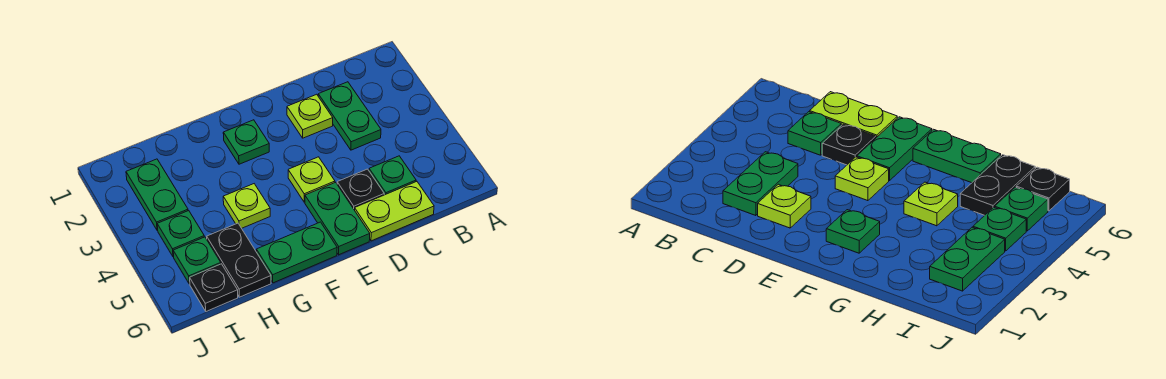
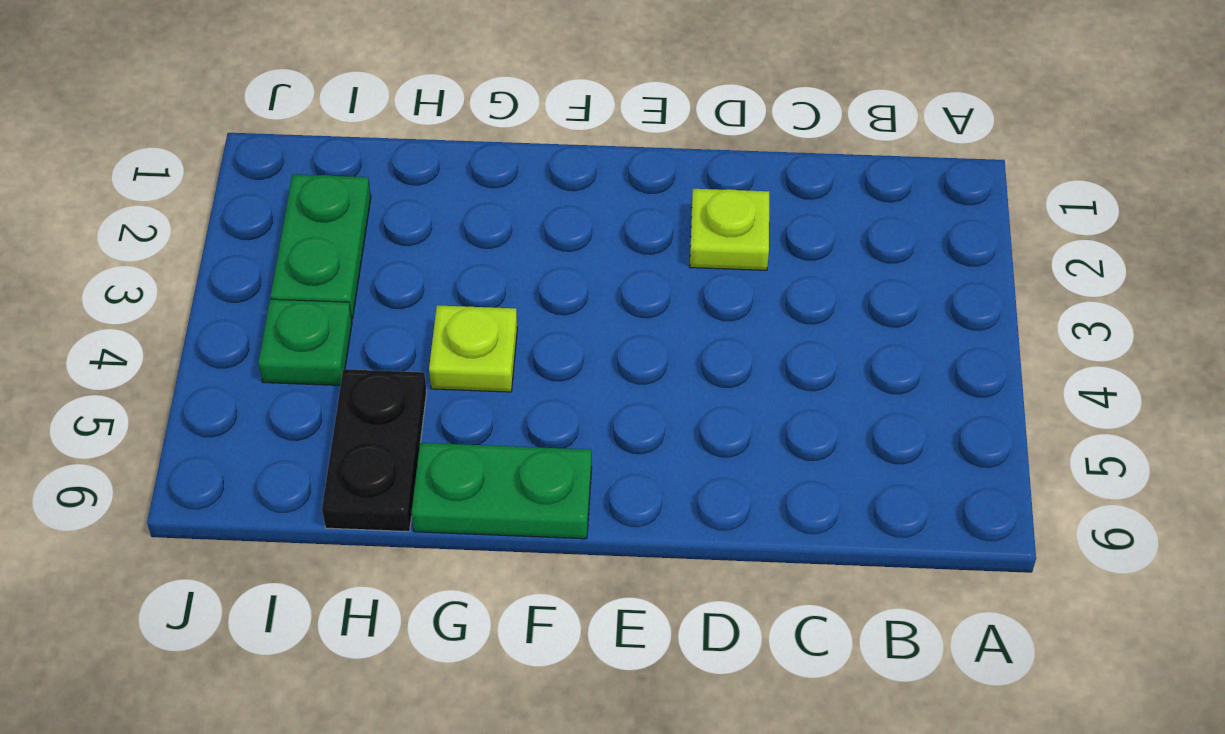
none -> green plate C2:C3 level 1
none -> green plate C5 level 1
none -> lime plate C6:D6 level 1

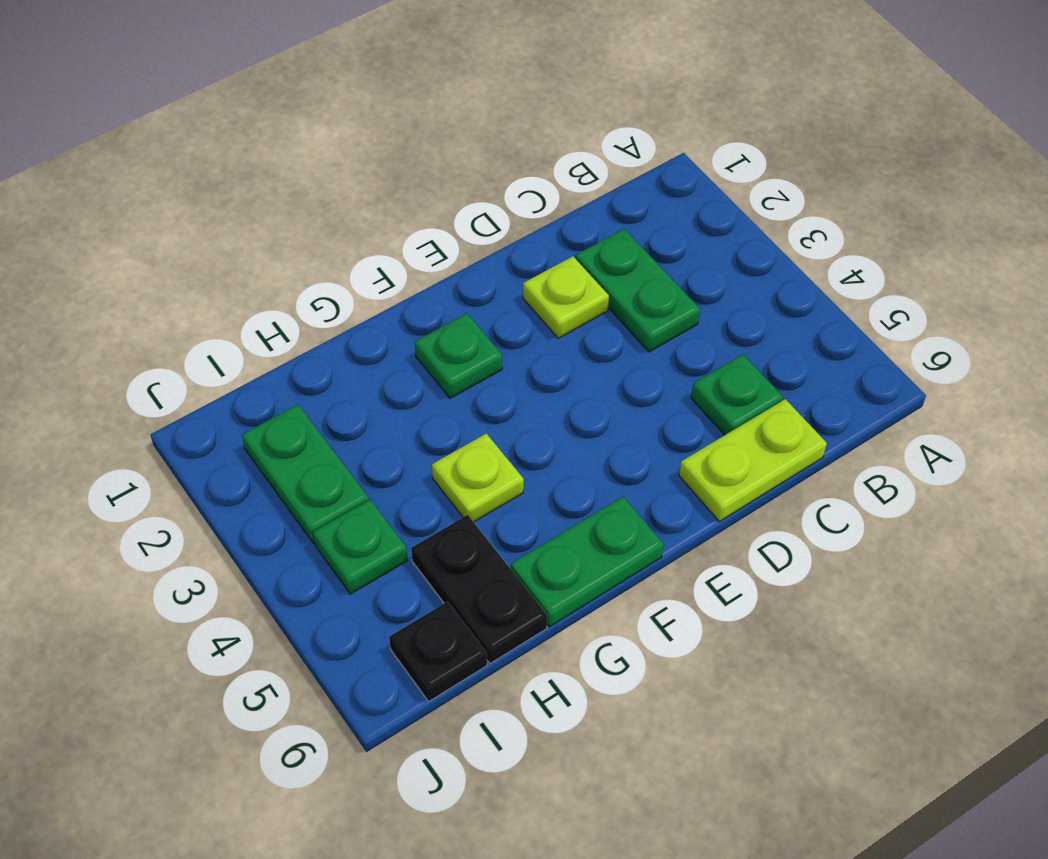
none -> black plate D5 level 1
none -> lime plate E4 level 1
none -> green plate E5:E6 level 1

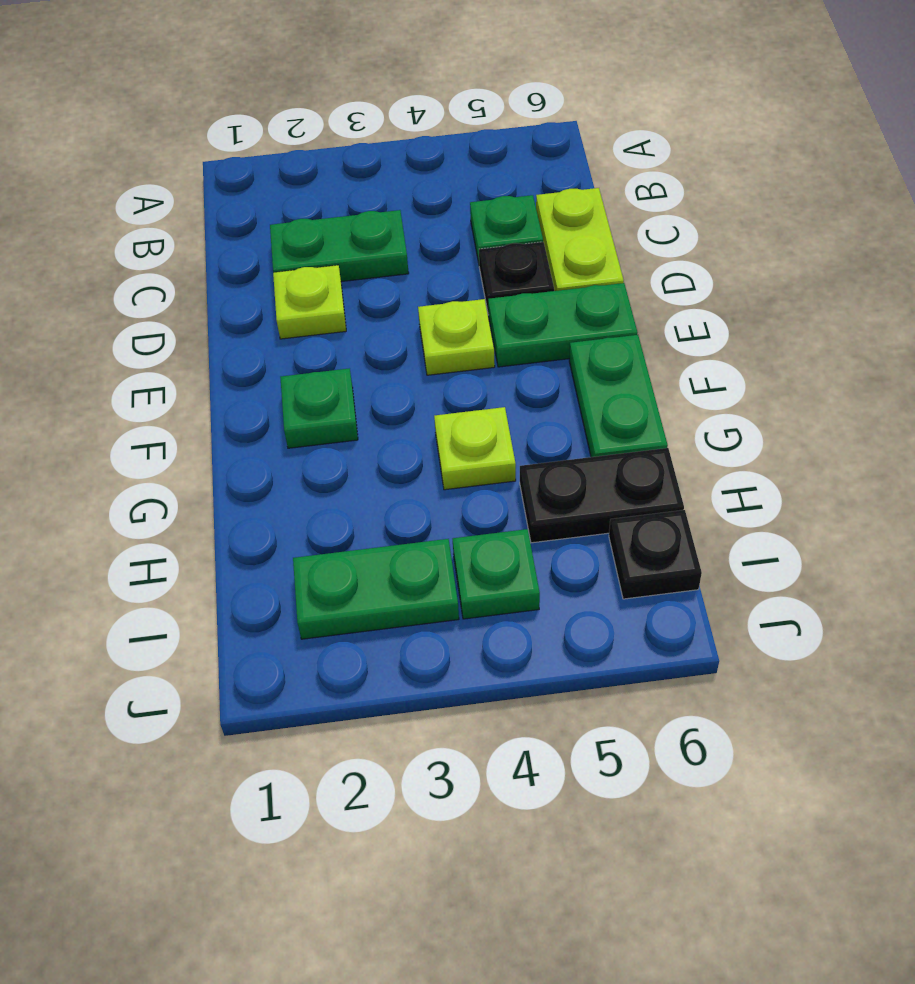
none -> green plate I5 level 1

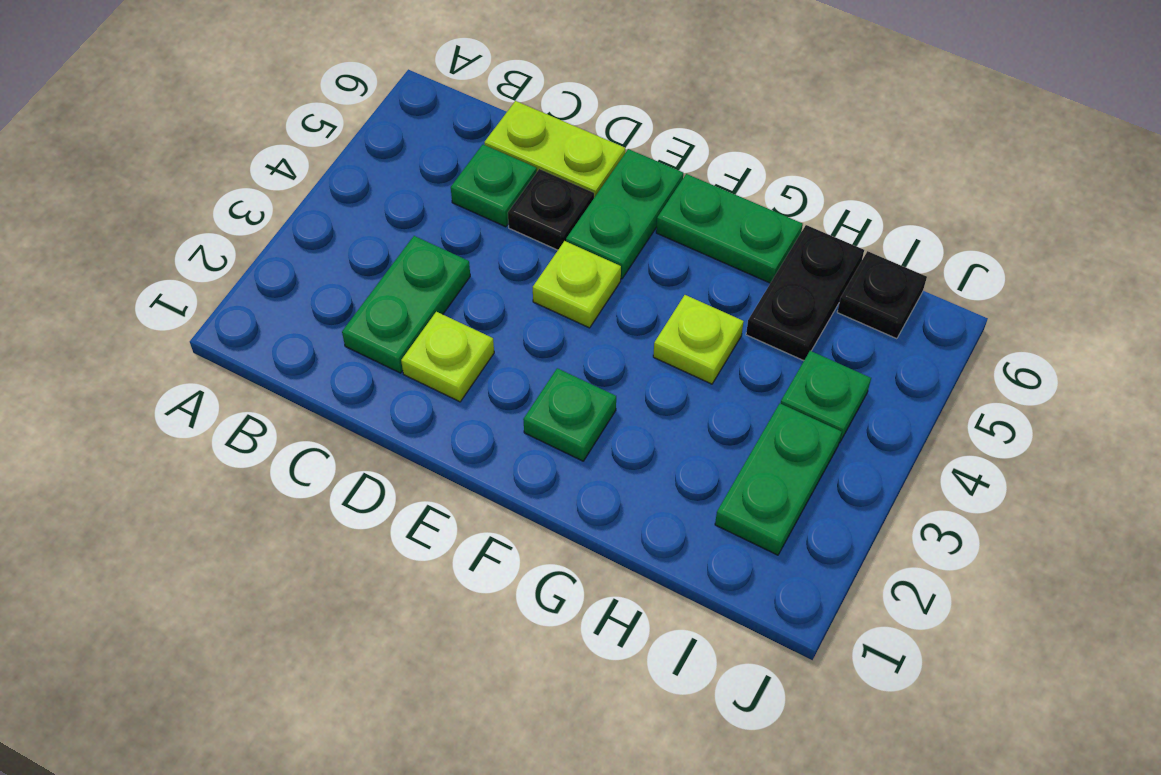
none -> green plate I5 level 1

